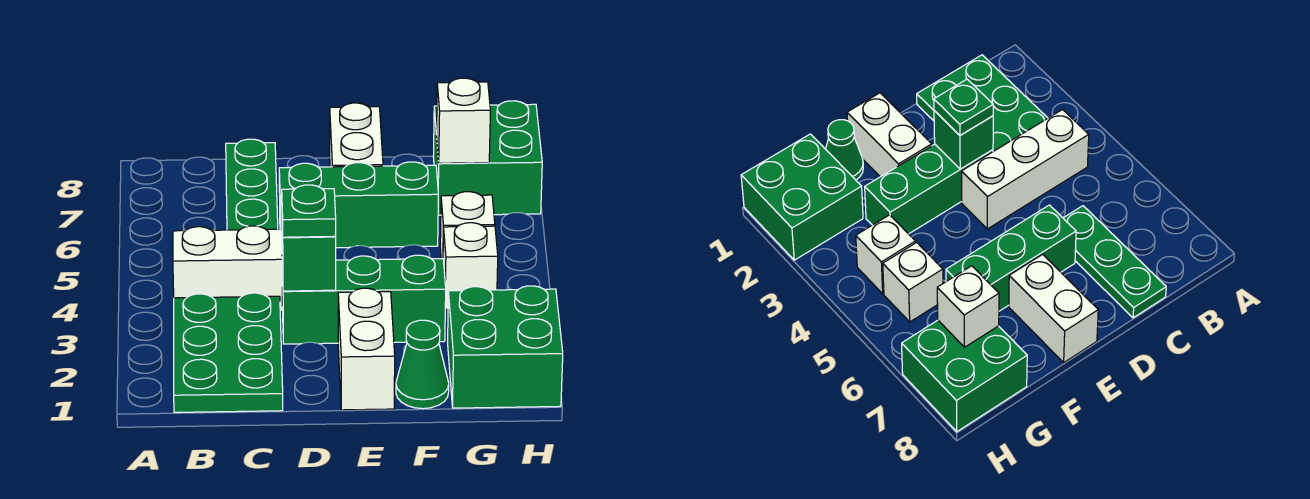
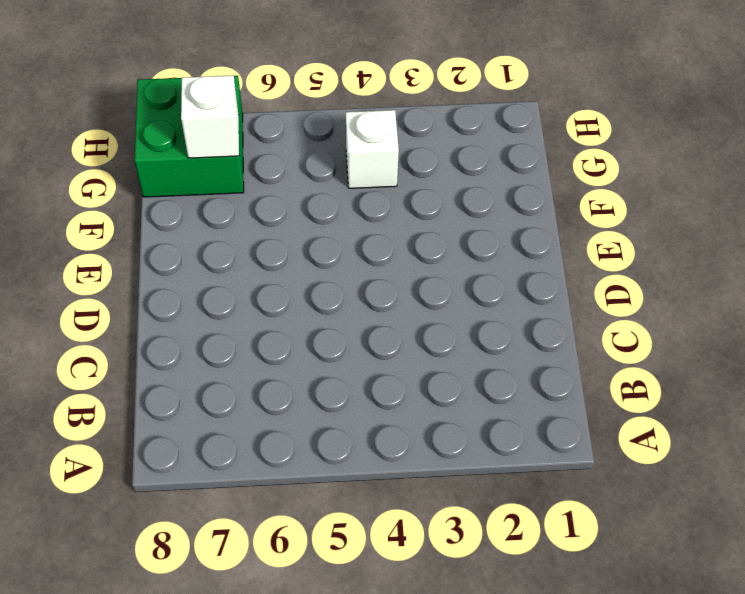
none -> green plate B1:C3 level 1
none -> white brick B4:D4 level 1
none -> green plate C6:C8 level 1

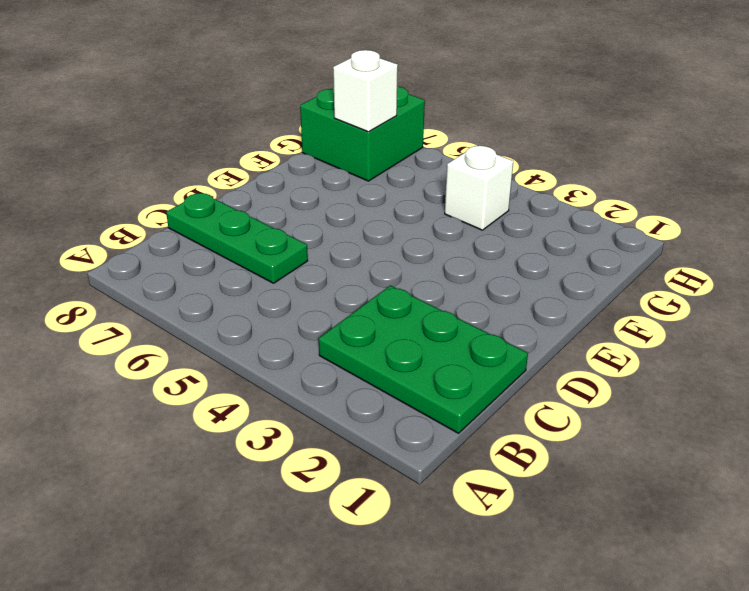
none -> white brick B4:D4 level 1
none -> green brick D3:F3 level 1
none -> green brick D6:F6 level 1

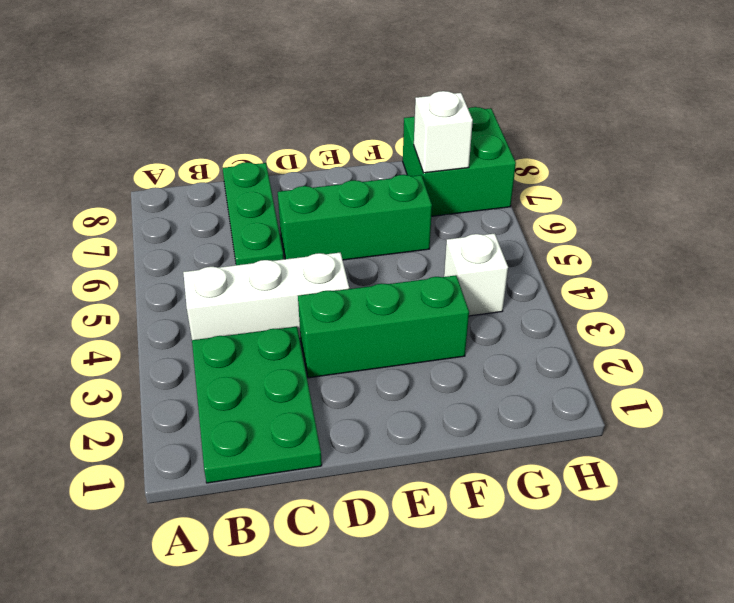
none -> white brick E1:E2 level 1
none -> white brick E7:E8 level 1
none -> green cone F1 level 1

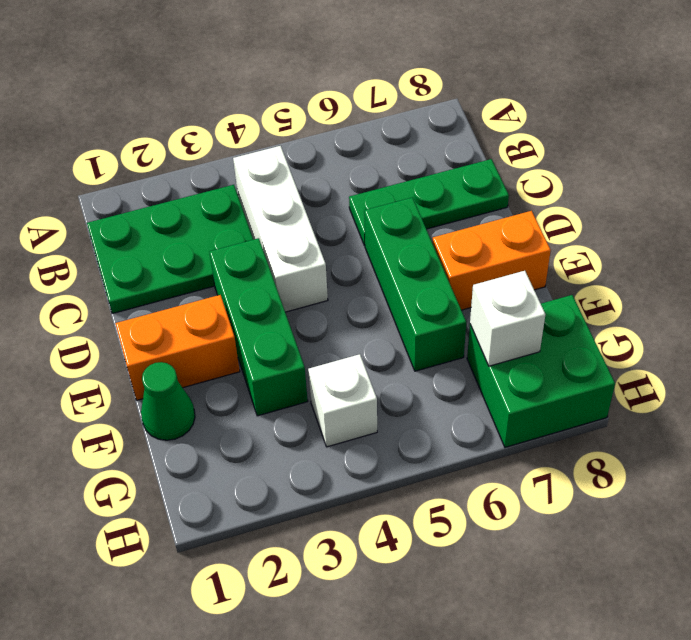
orange brick E1:E2 level 1 -> white brick E1:E2 level 1
orange brick E7:E8 level 1 -> white brick E7:E8 level 1
none -> green brick G1:H2 level 1
none -> white brick G5 level 1
none -> green brick D3 level 2

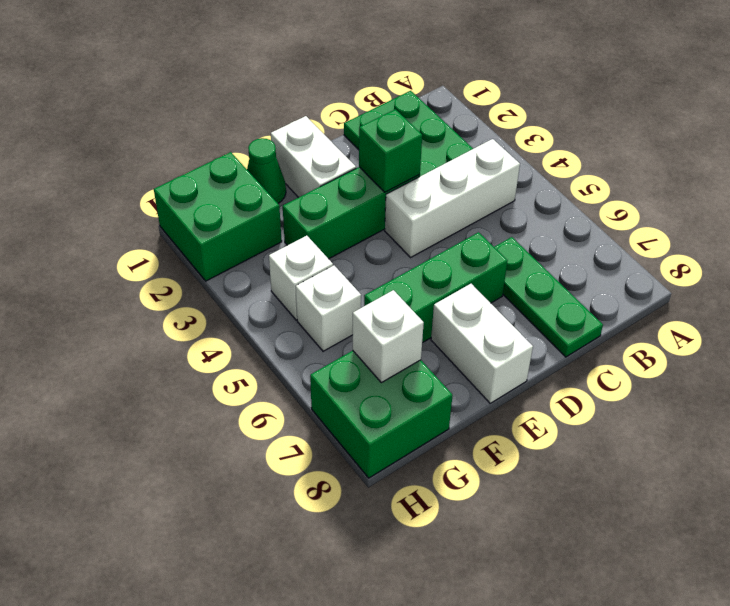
none -> green plate D3 level 3

